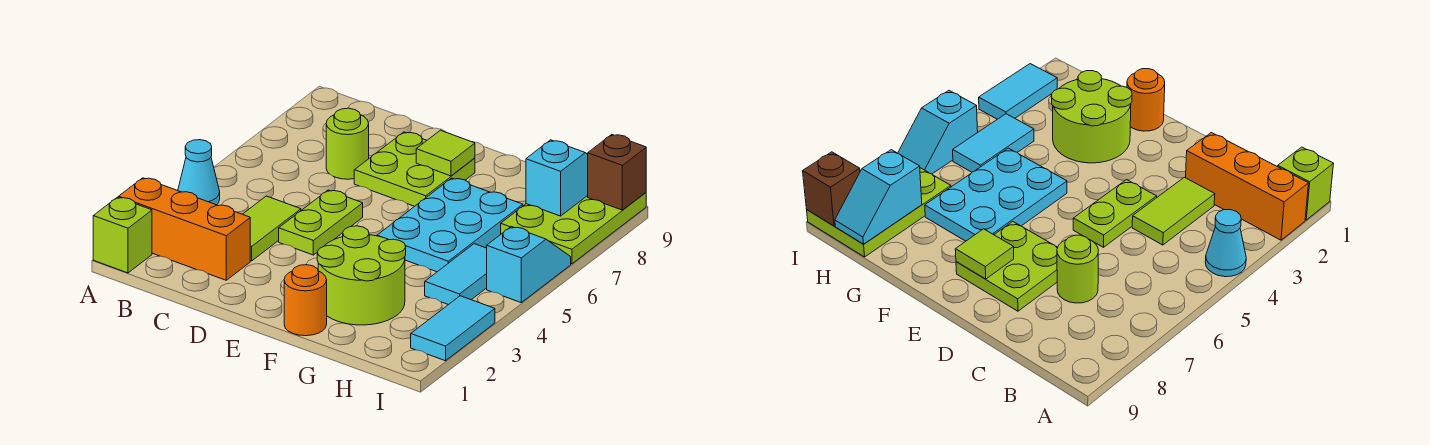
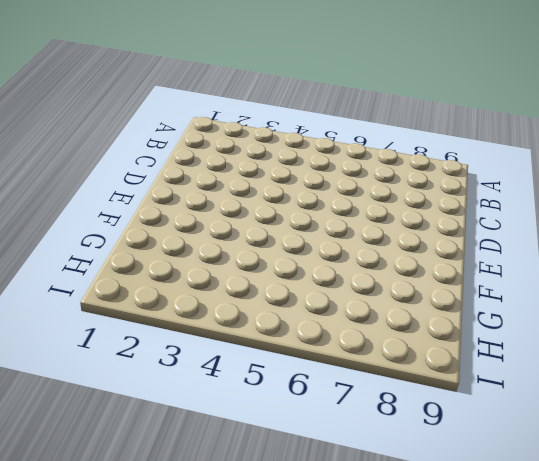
none -> lime brick A1 level 1
none -> orange brick A2:C2 level 1
none -> cyan cone A4 level 1

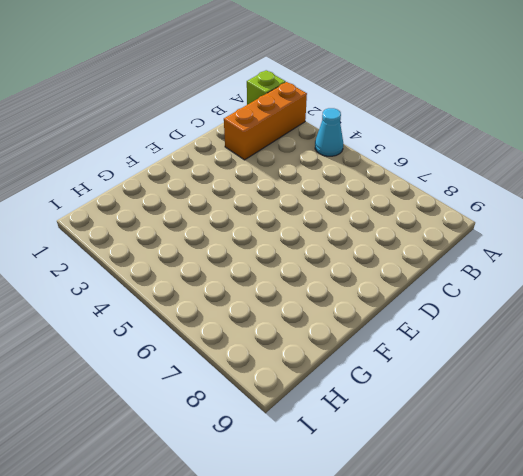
none -> lime tile C3:C4 level 1
none -> lime round brick C7 level 1
none -> lime plate D4:D5 level 1

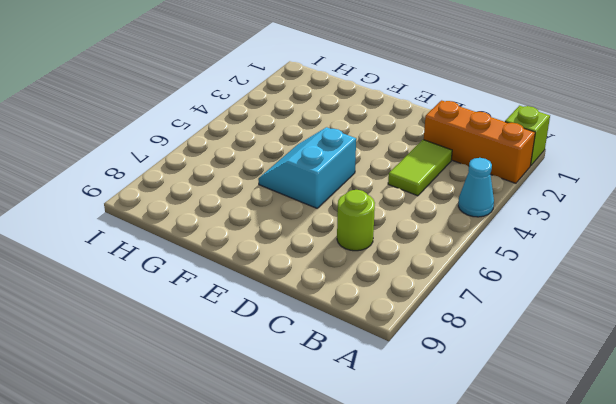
cyan slope E5:F6 level 1 top E -> cyan plate F5:G7 level 1
none -> lime plate D4:D5 level 1
none -> lime plate D7:E8 level 1
none -> orange round brick F1 level 1

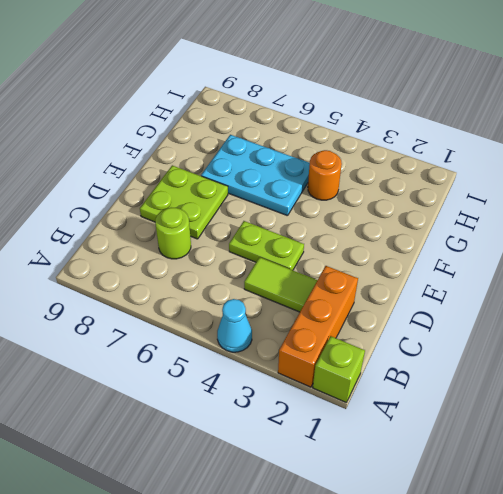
orange round brick G4 level 1 -> orange round brick F1 level 1
none -> lime round brick F2:G3 level 1
none -> cyan tile H4:H5 level 1
none -> lime plate H7:I9 level 1

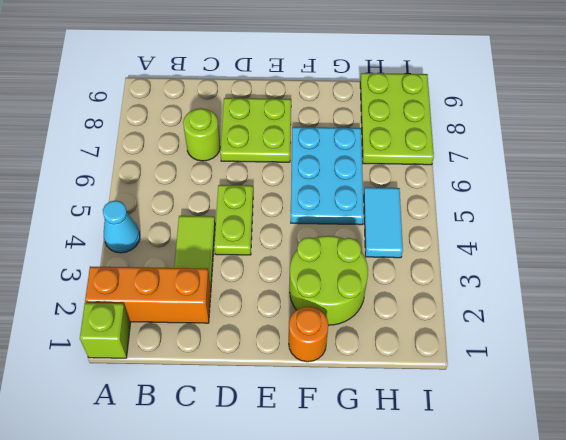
none -> cyan tile I2:I3 level 1
none -> cyan slope I5:I6 level 1 top 5
none -> lime tile E8 level 2

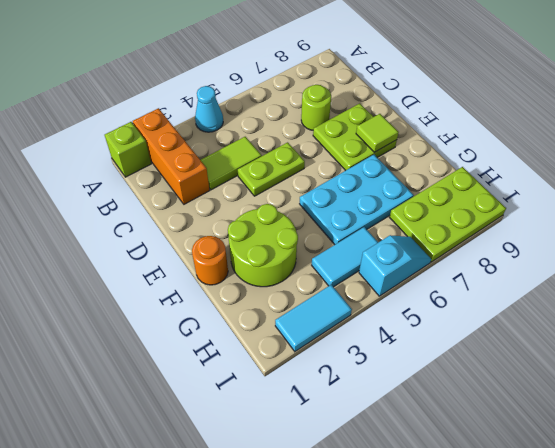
none -> cyan slope H8:H9 level 2 top 8
none -> brown brick I9 level 2

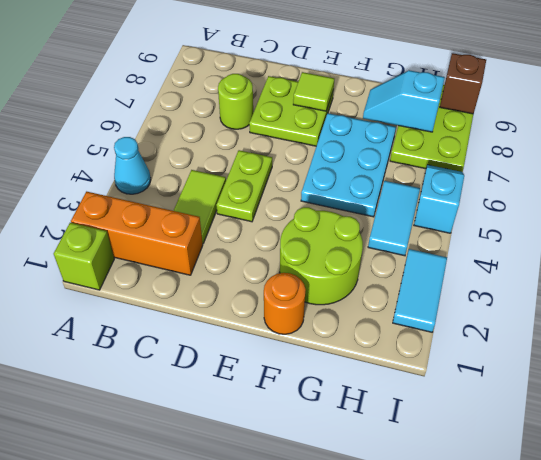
cyan slope G8:H8 level 2 top H -> cyan slope H8:H9 level 2 top 8

